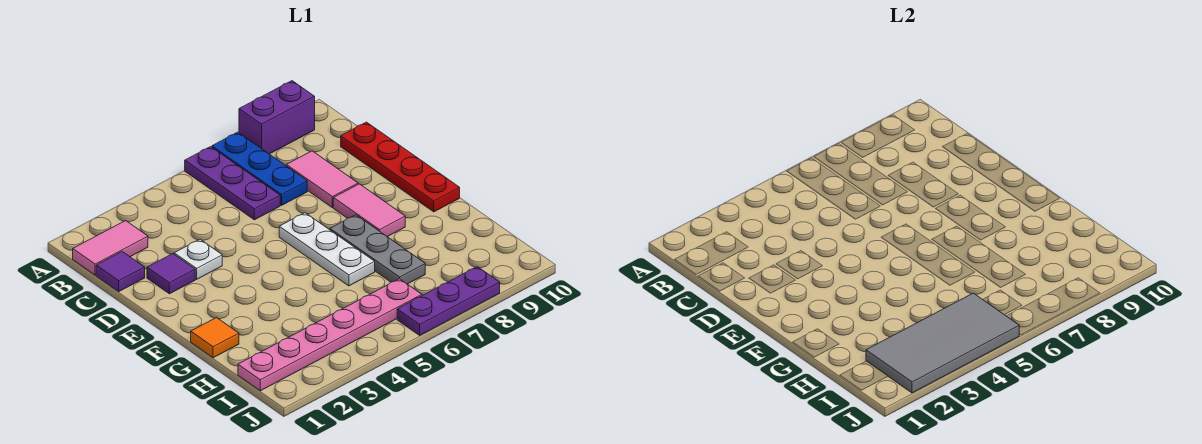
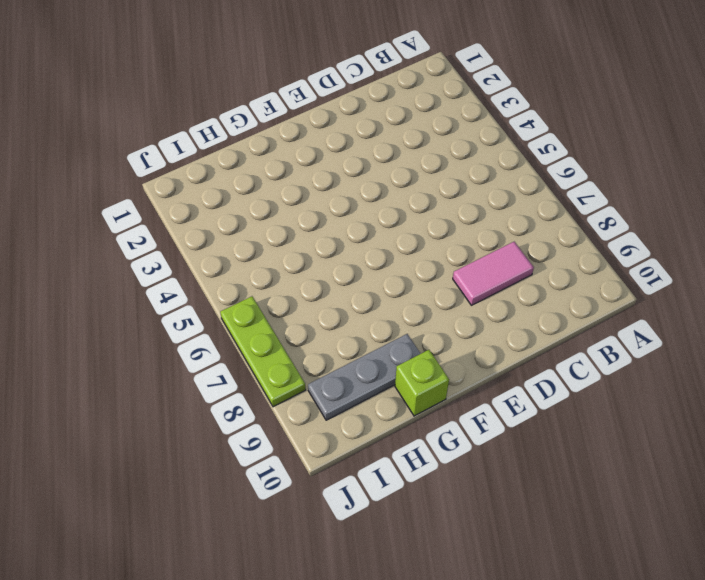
grey plate G9:I9 level 1 -> grey plate F7:H7 level 1
lime brick G10 level 1 -> none
lime plate J6:J8 level 1 -> purple plate J6:J8 level 1
none -> purple plate A6:C6 level 1
none -> blue plate A7:C7 level 1
none -> purple brick A8:A9 level 1

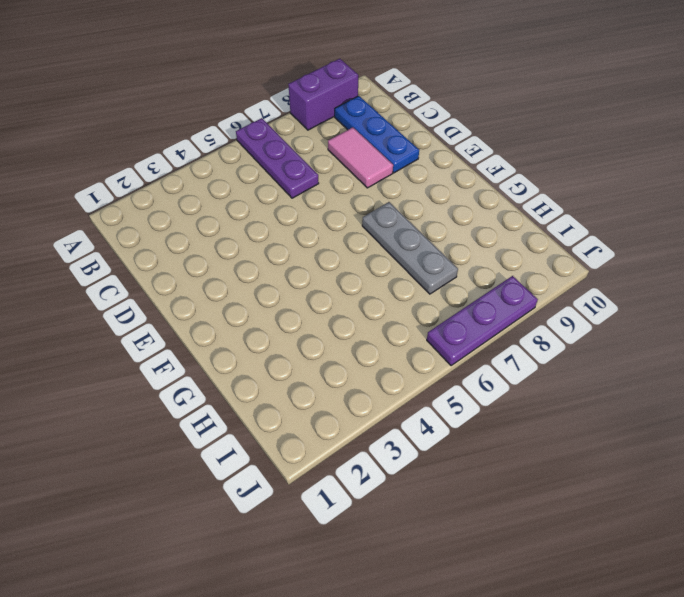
blue plate B9:D9 level 1 -> blue plate A7:C7 level 1
none -> pink tile B1:B2 level 1
none -> purple tile C1 level 1
none -> red plate C10:F10 level 1

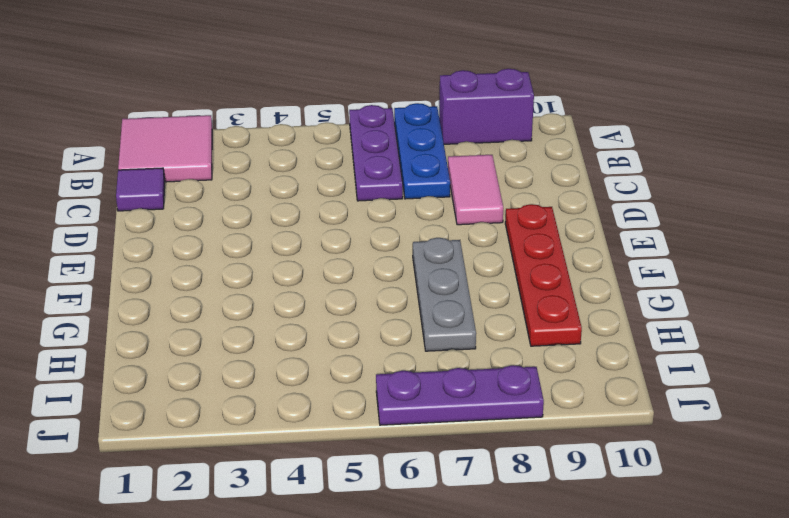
pink tile A1:B2 level 1 -> pink tile B1:B2 level 1
red plate E9:H9 level 1 -> red plate C10:F10 level 1
none -> purple tile D2 level 1
none -> white plate D3 level 1
none -> white plate E6:G6 level 1

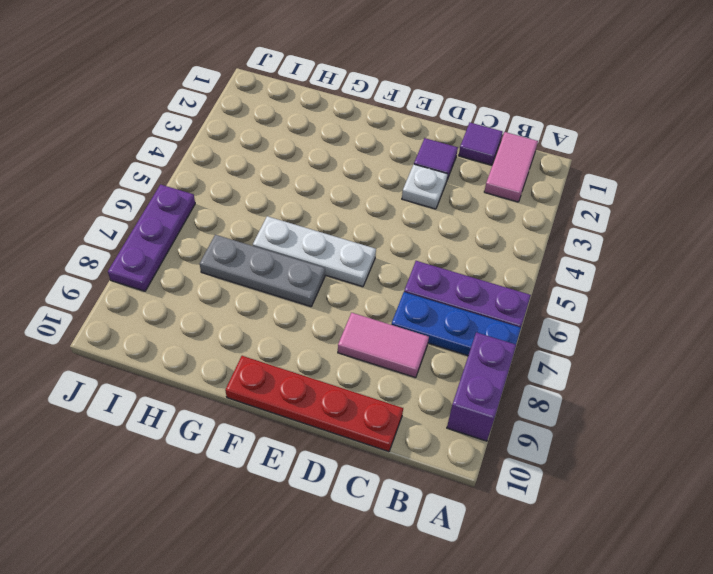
none -> pink tile E8:F8 level 1
none -> orange tile G1 level 1
none -> pink plate I1:I6 level 1

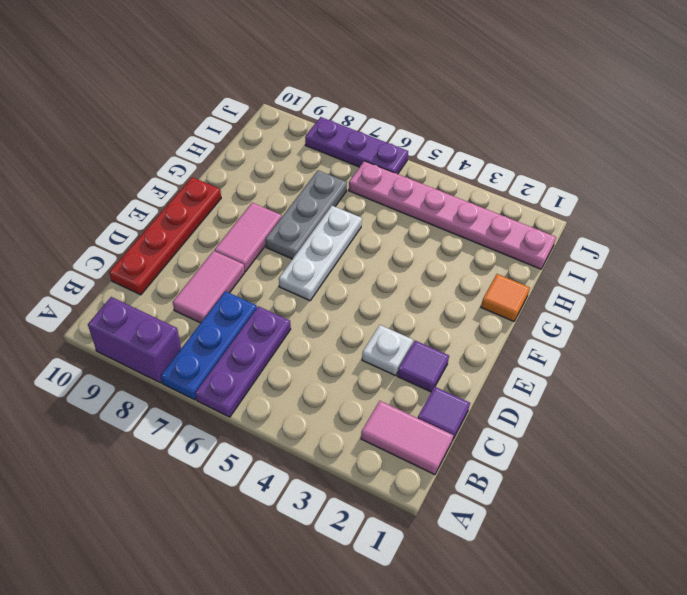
none -> grey tile I2:J5 level 2

